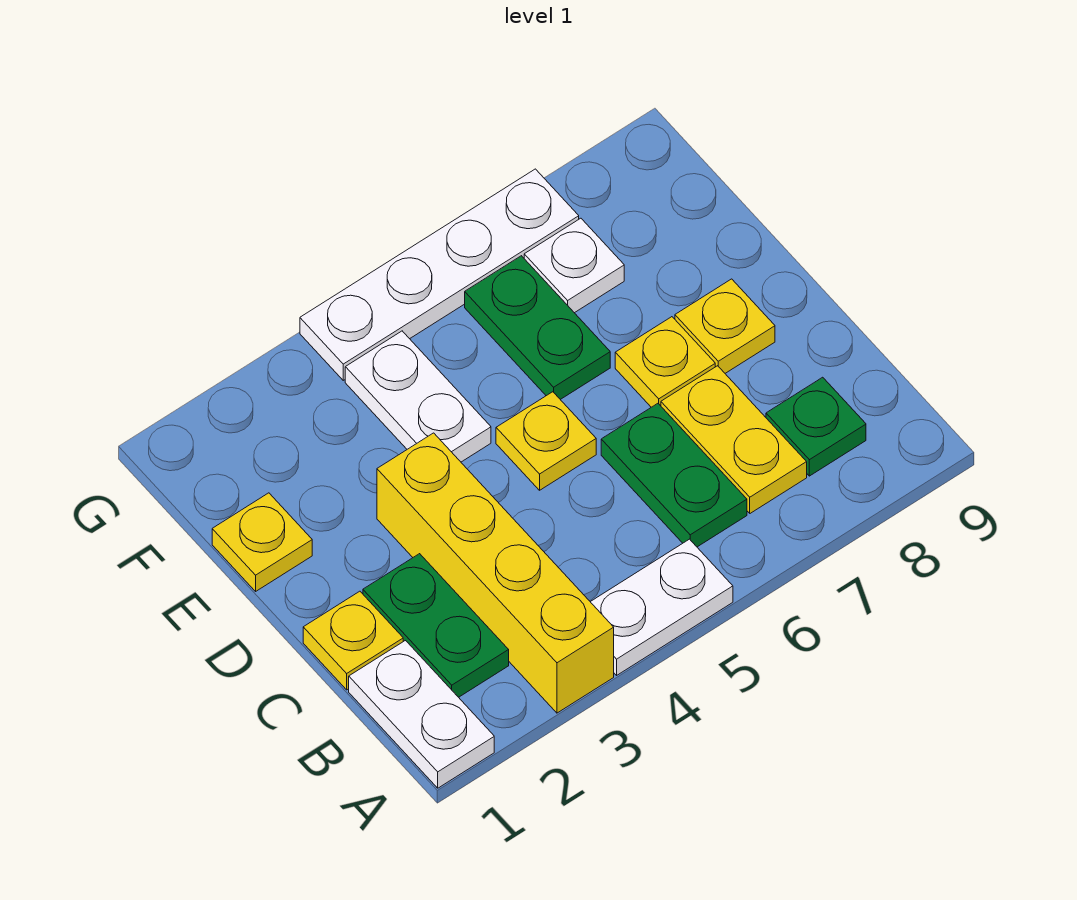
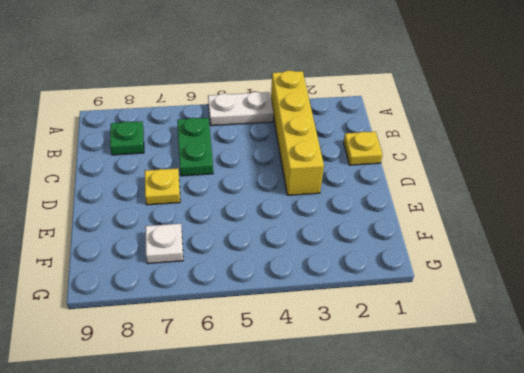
none -> white plate A1:B1 level 1
none -> green plate B2:C2 level 1
none -> yellow plate B7:C7 level 1

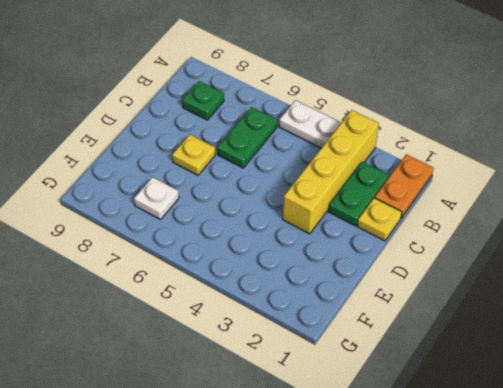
orange plate A1:B1 level 1 -> white plate A1:B1 level 1
none -> yellow plate B7:C7 level 1
none -> yellow plate D5 level 1
none -> yellow plate D8 level 1

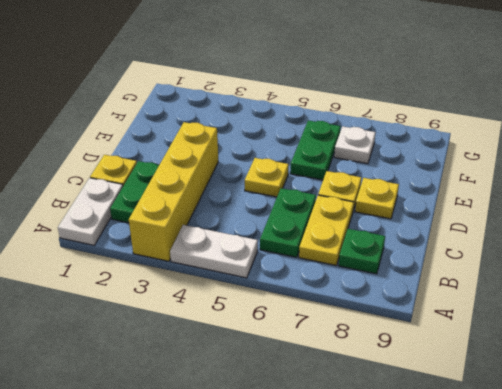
none -> yellow plate E1 level 1
none -> white plate E4:F4 level 1
none -> white plate G4:G7 level 1

